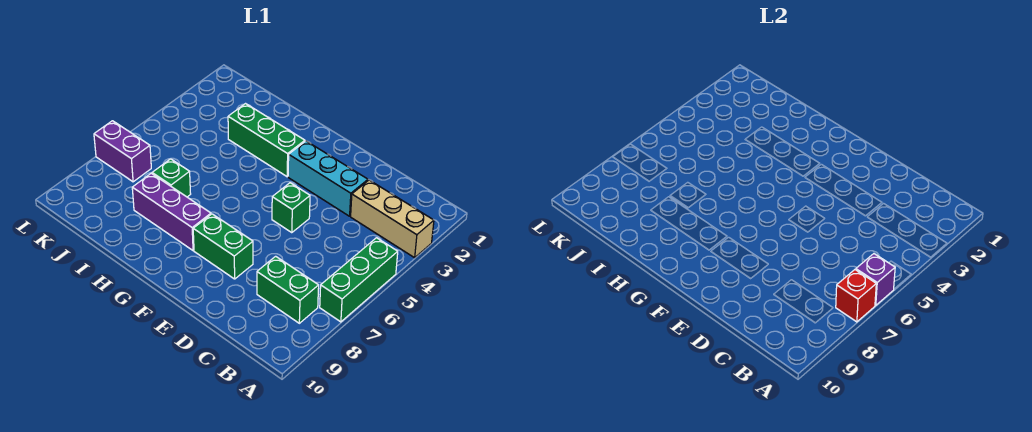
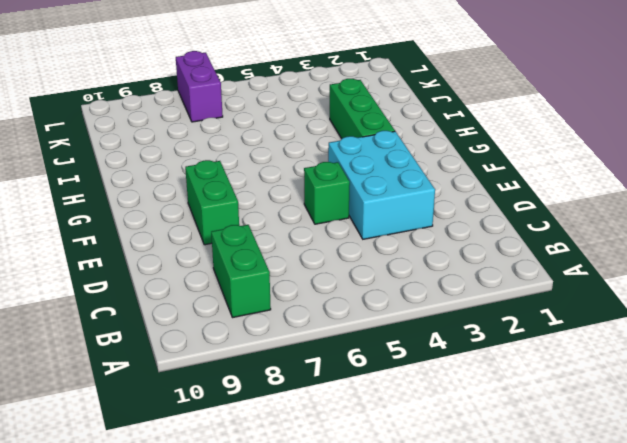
cyan brick D3:F4 level 1 -> cyan brick D3:F3 level 1
none -> tan brick A3:C3 level 1
none -> green brick A5:A7 level 1
none -> purple brick G8:I8 level 1

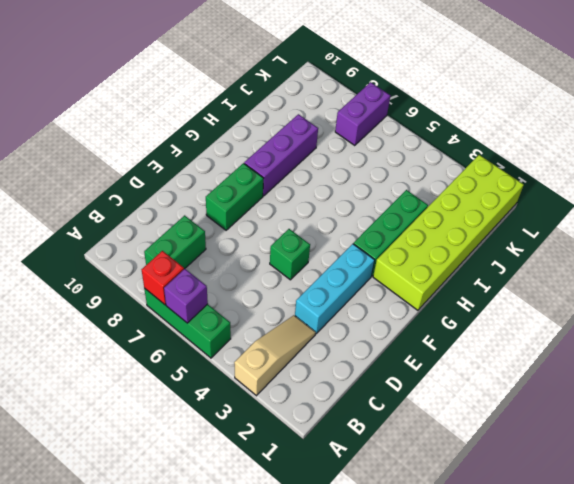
tan slope A3:C3 level 1 top A -> tan brick A3:C3 level 1
lime brick G1:L2 level 1 -> none
none -> green brick I7 level 1

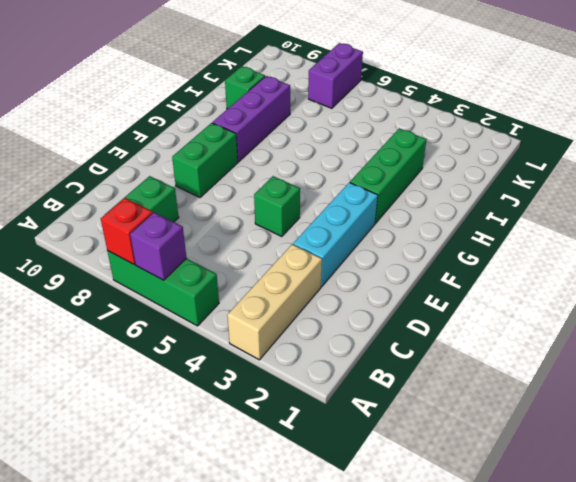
green brick I9 level 1 -> green brick I7 level 1

